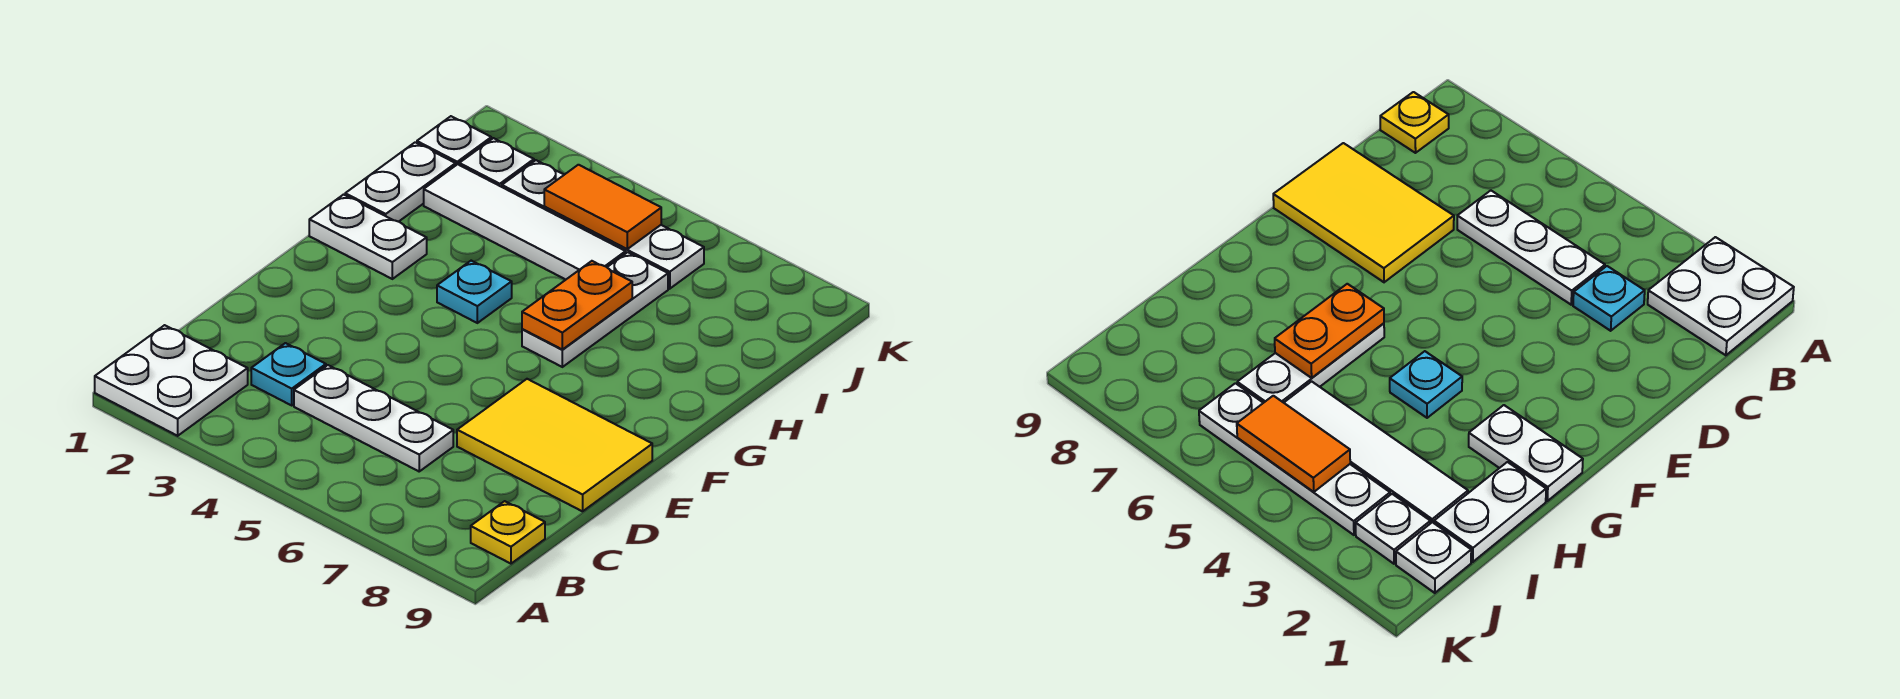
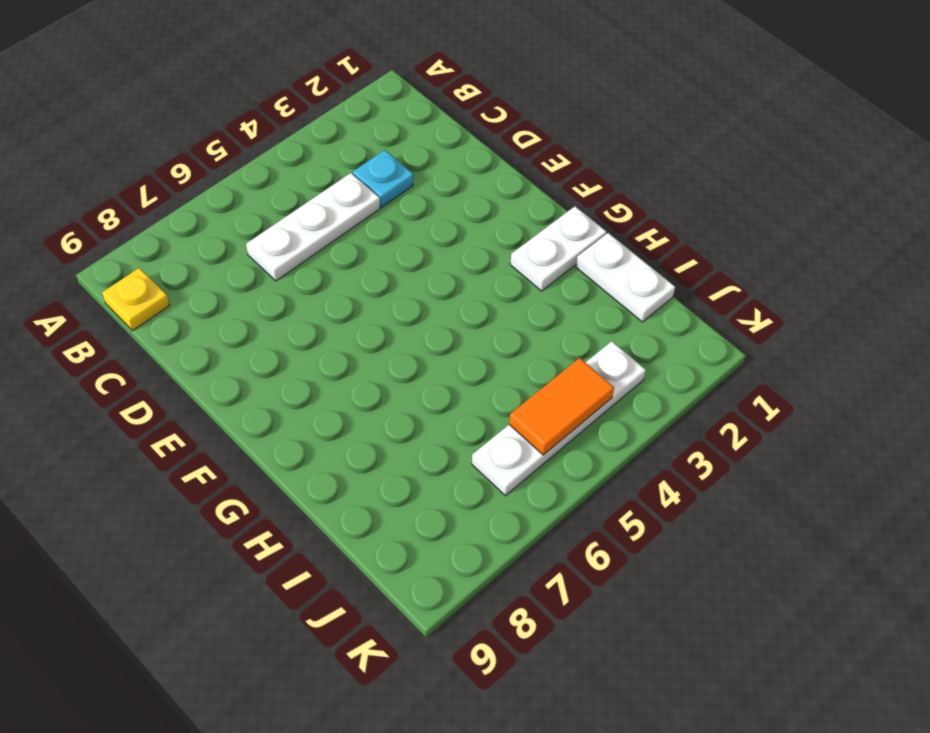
none -> white plate A1:B2 level 1
none -> yellow tile D7:E9 level 1
none -> cyan plate G4 level 1

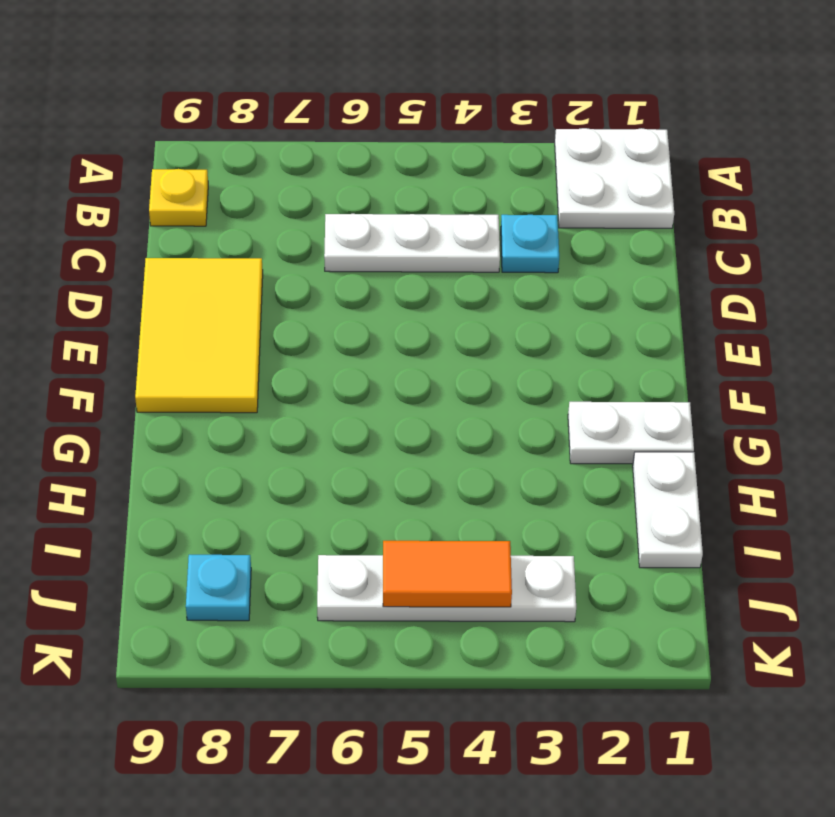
yellow tile D8:F9 level 1 -> yellow tile D7:E9 level 1
cyan plate J8 level 1 -> cyan plate G4 level 1
none -> white plate G6:I6 level 1
none -> white tile I2:I5 level 1
none -> white plate J1 level 1

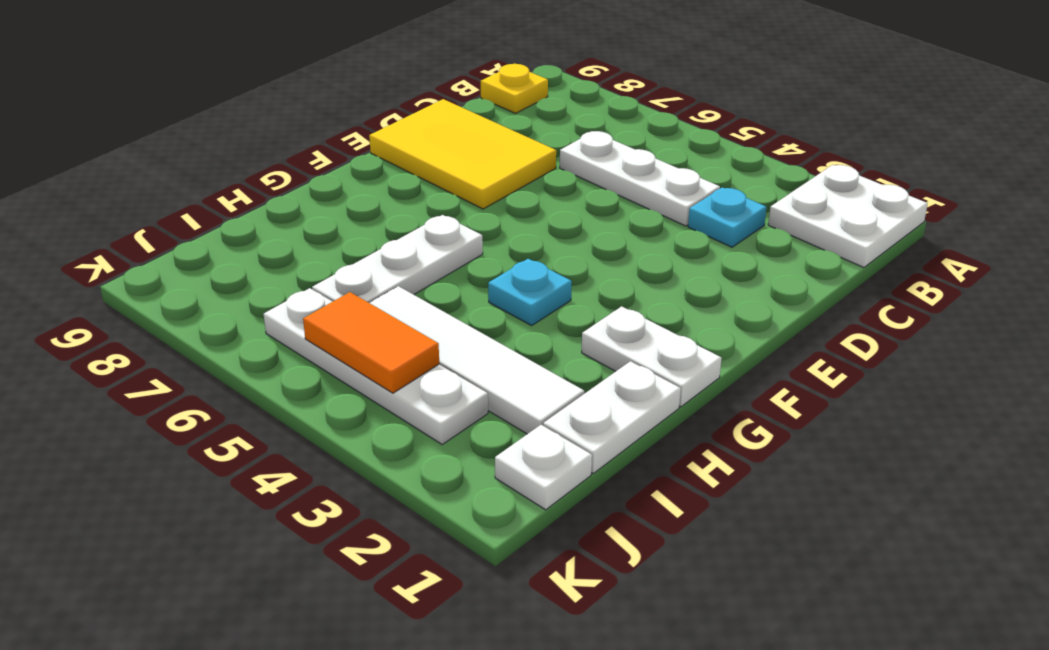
none -> white plate J2 level 1
none -> orange plate G6:H6 level 2

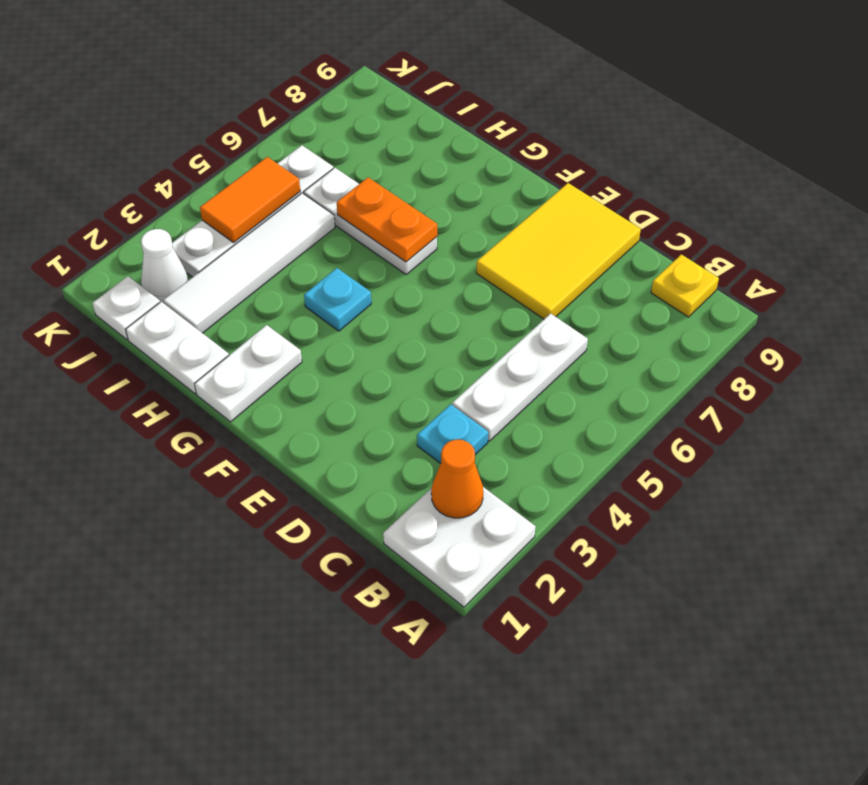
orange cone B2 level 2 -> none
white cone J2 level 1 -> white plate J2 level 1

